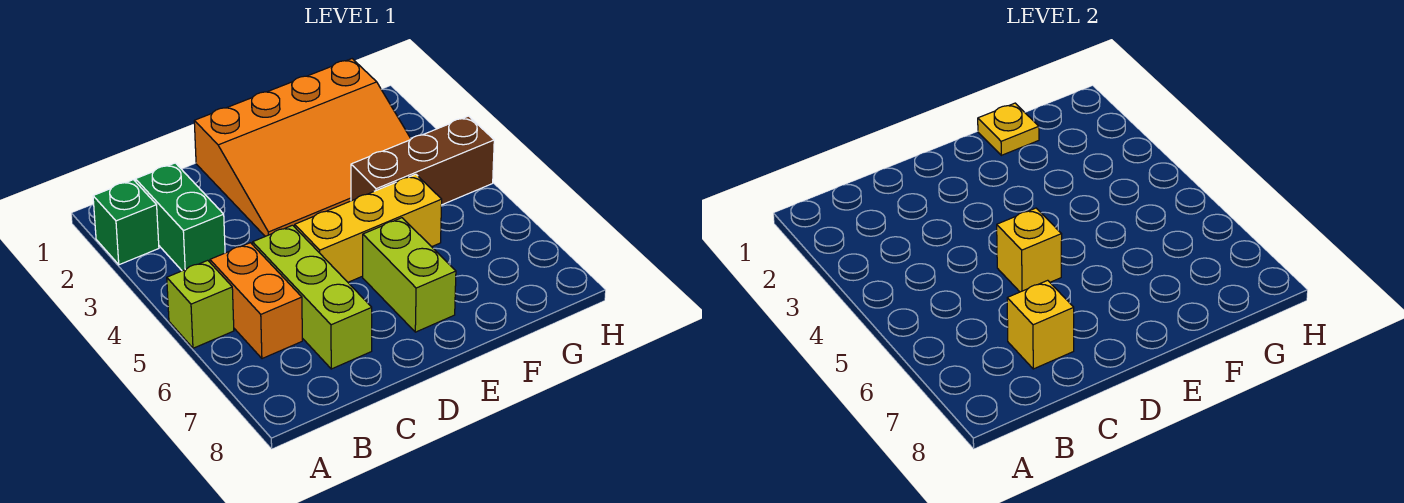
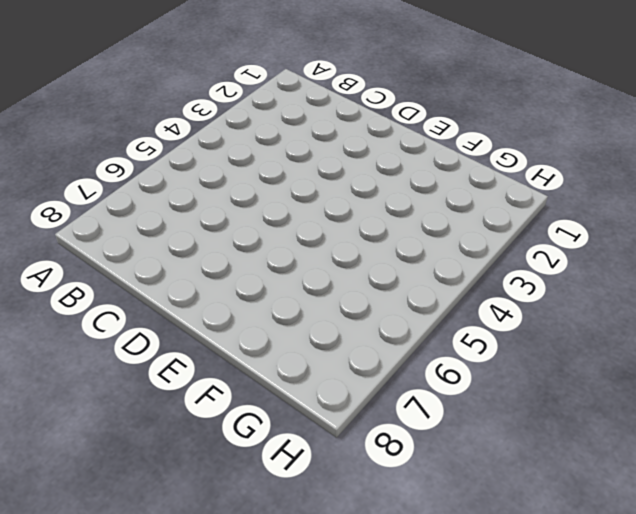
none -> green brick A2 level 1
none -> lime brick A5 level 1
none -> green brick B2:B3 level 1

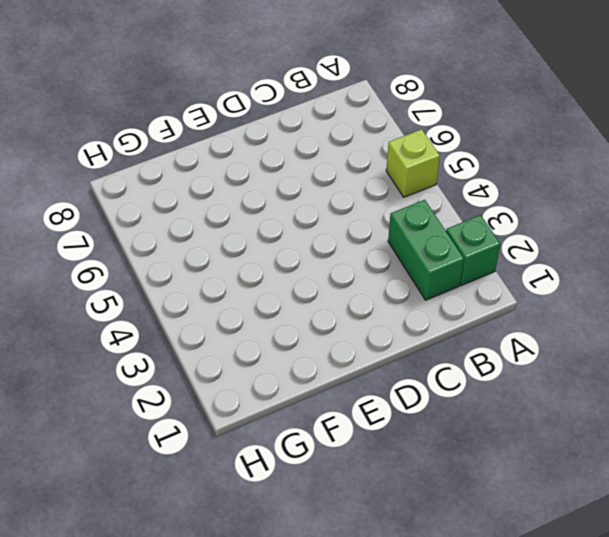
none -> orange brick B5:B6 level 1
none -> lime brick C5:C7 level 1
none -> orange slope D1:G3 level 1 top 1

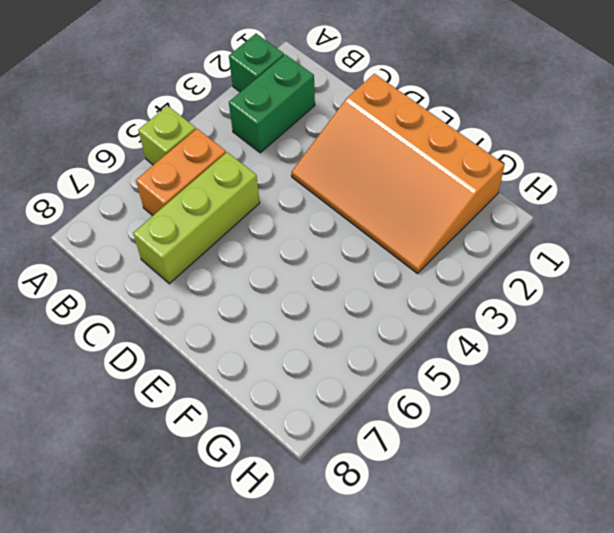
none -> yellow brick D5:F5 level 1
none -> lime brick E6:E7 level 1
none -> brown brick F4:H4 level 1

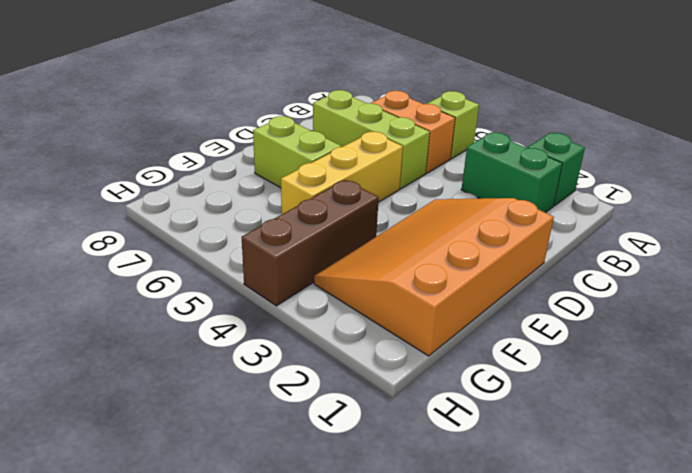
none -> yellow brick C7 level 2
none -> yellow brick D5 level 2
none -> yellow plate F1 level 2

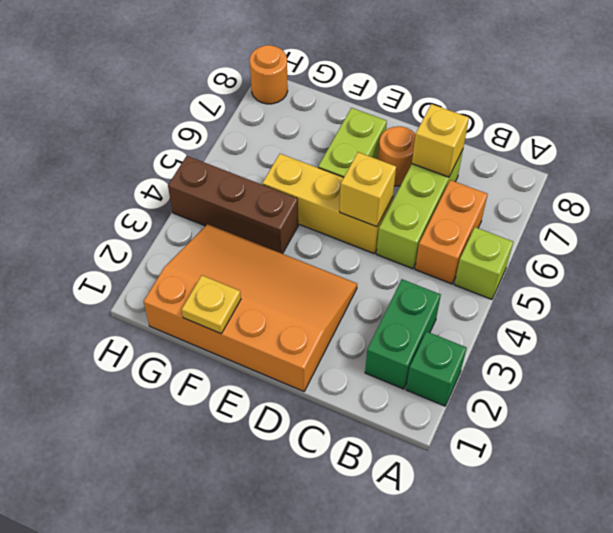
orange round brick D7 level 1 -> none
orange round brick H8 level 1 -> none

